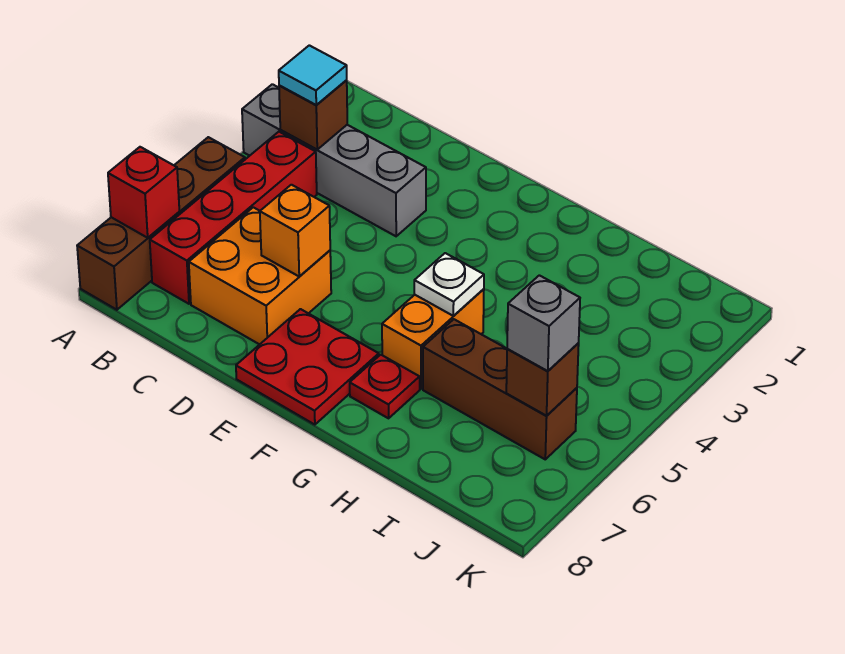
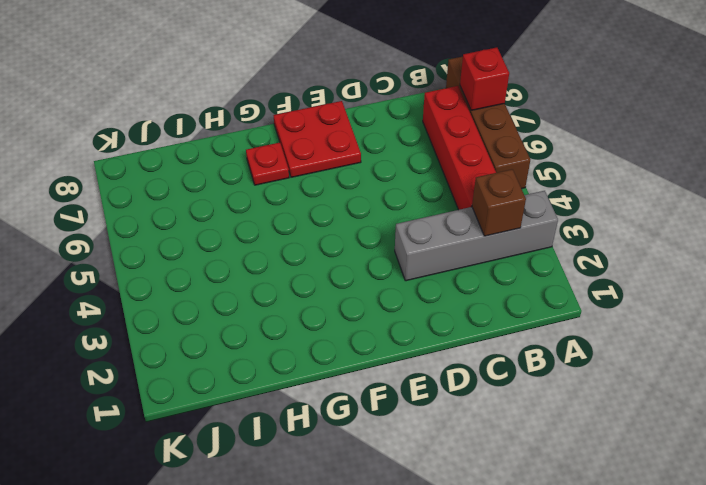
none -> orange brick C6:D7 level 1
none -> orange brick G5:G6 level 1
none -> brown brick H6:J6 level 1

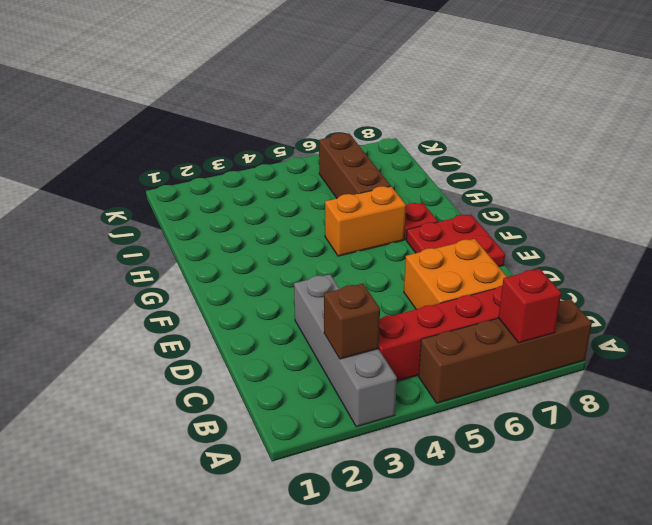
none -> orange brick D6 level 2
none -> white plate G5 level 2
none -> brown brick J6 level 2

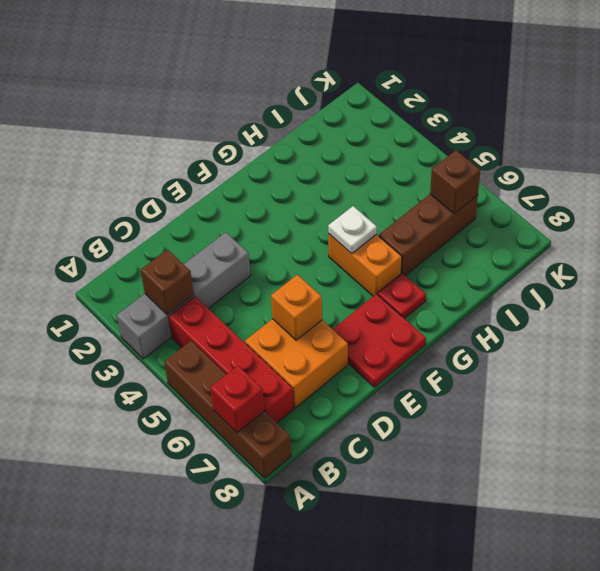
none -> cyan tile B3 level 3
none -> grey brick J6 level 3

